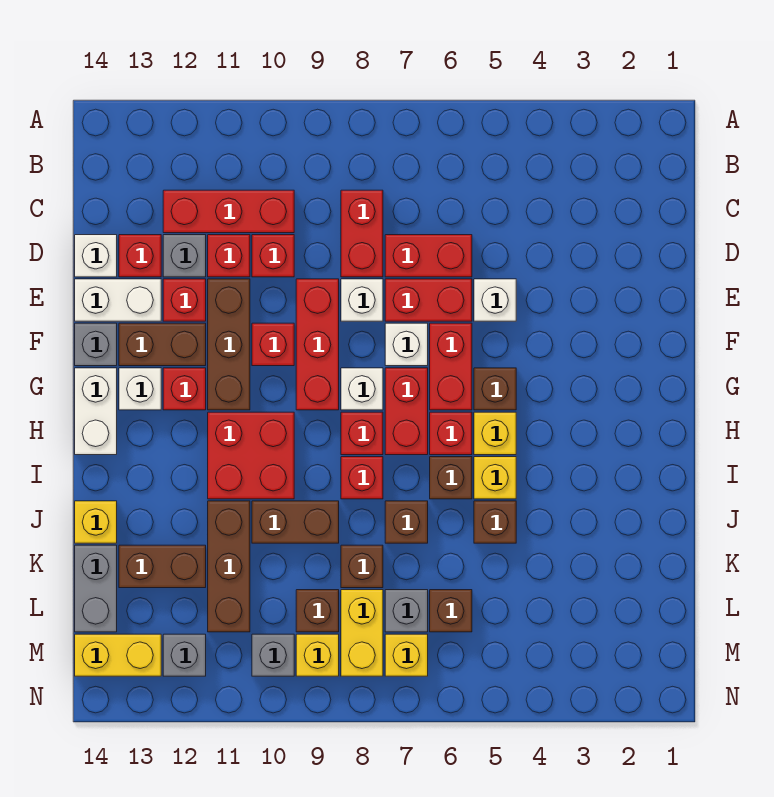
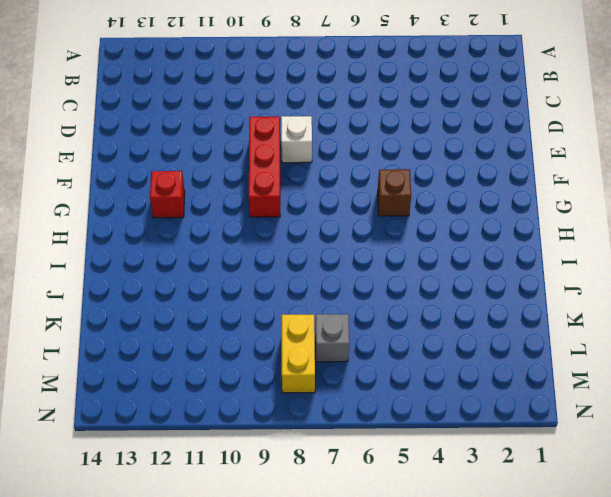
none -> red brick C8:D8 level 1
none -> red brick C10:C12 level 1
none -> red brick D6:D7 level 1
none -> red brick D10 level 1

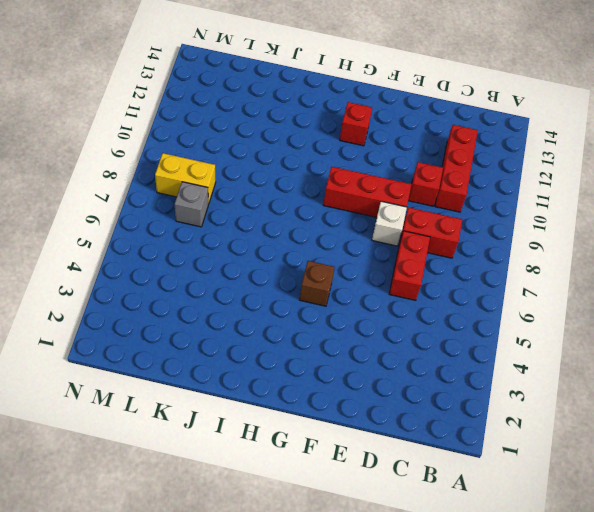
none -> red brick D11 level 1
none -> grey brick D12 level 1
none -> red brick D13 level 1
none -> white brick D14 level 1

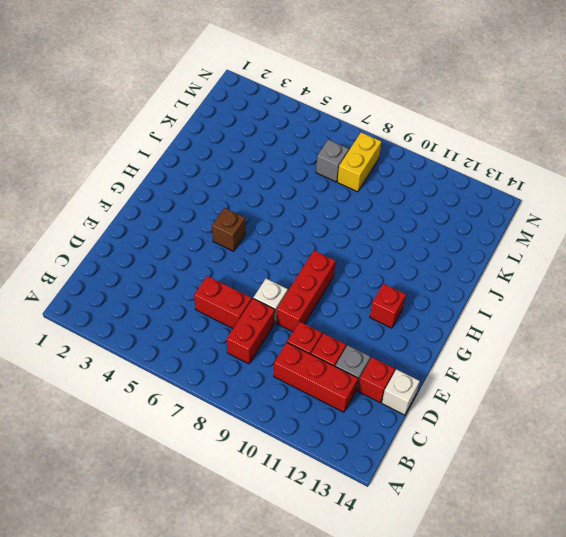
none -> white brick E5 level 1
none -> red brick E6:E7 level 1
none -> brown brick E11:G11 level 1
none -> red brick E12 level 1

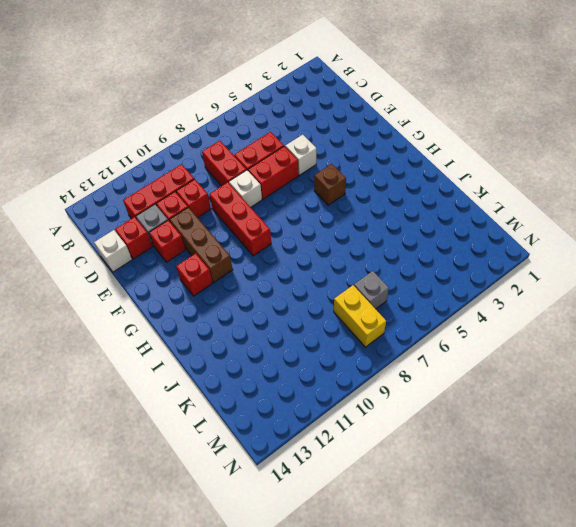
none -> white brick E13:E14 level 1
none -> red brick F6:G6 level 1
none -> white brick F7 level 1
none -> red brick F10 level 1

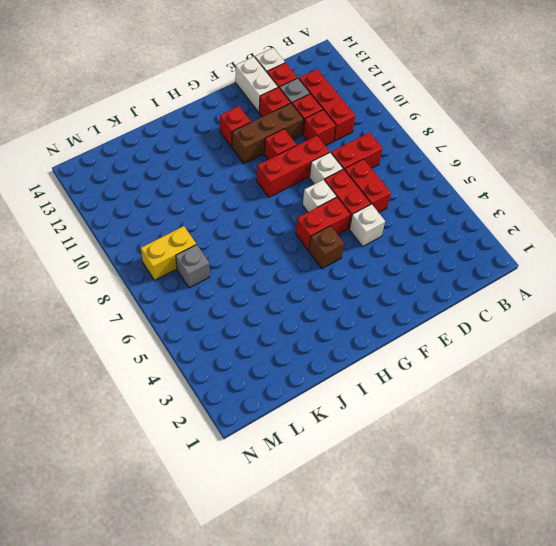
none -> brown brick F12:F13 level 1
none -> grey brick F14 level 1
none -> red brick G7:H7 level 1
none -> white brick G8 level 1

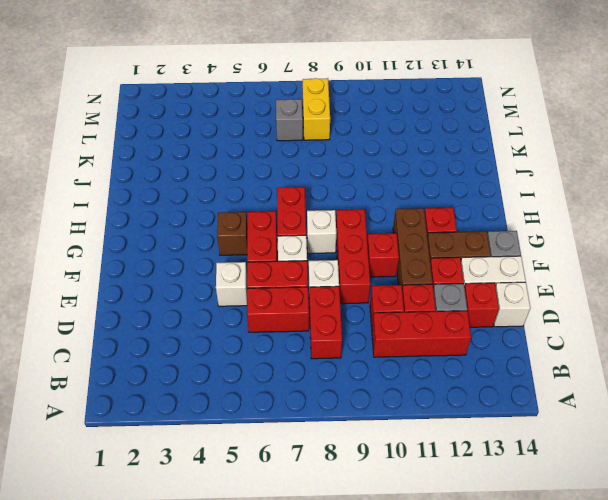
none -> white brick G13 level 1
none -> white brick G14:H14 level 1
none -> yellow brick H5 level 1
none -> red brick H6 level 1

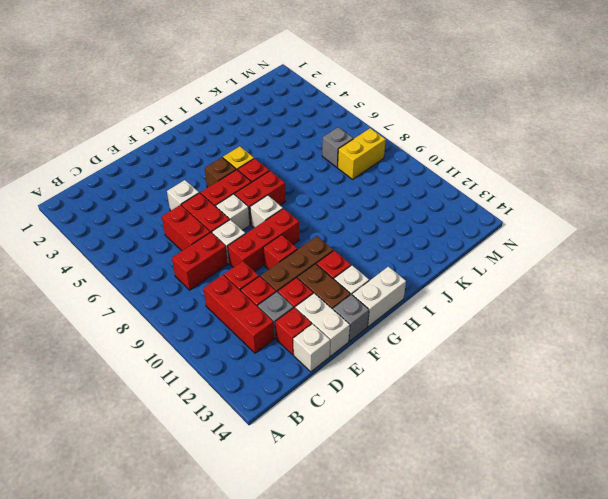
none -> red brick H8 level 1
none -> red brick H10:I11 level 1
none -> yellow brick I5 level 1
none -> brown brick I6 level 1

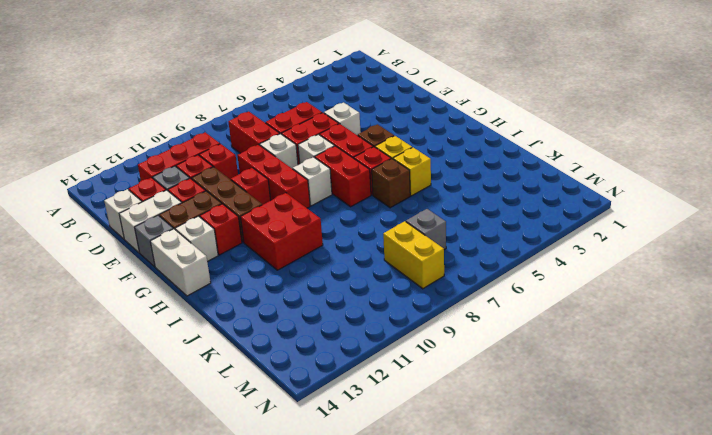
none -> red brick H8 level 1
none -> red brick I8 level 1
none -> brown brick J5 level 1
none -> brown brick J7 level 1

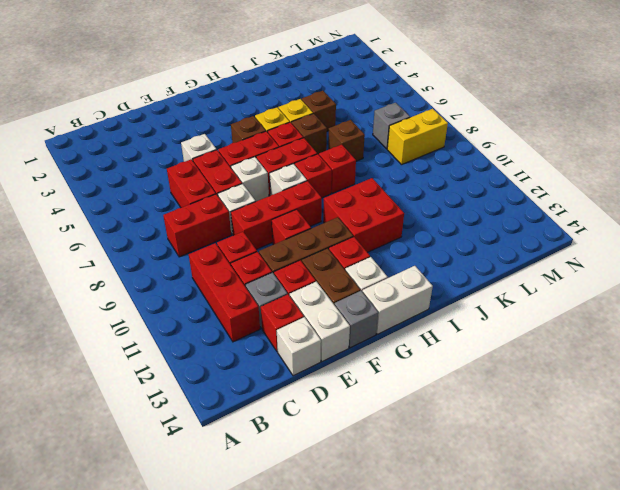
none -> brown brick J9:J10 level 1
none -> brown brick J11:L11 level 1
none -> yellow brick J14 level 1
none -> brown brick K8 level 1

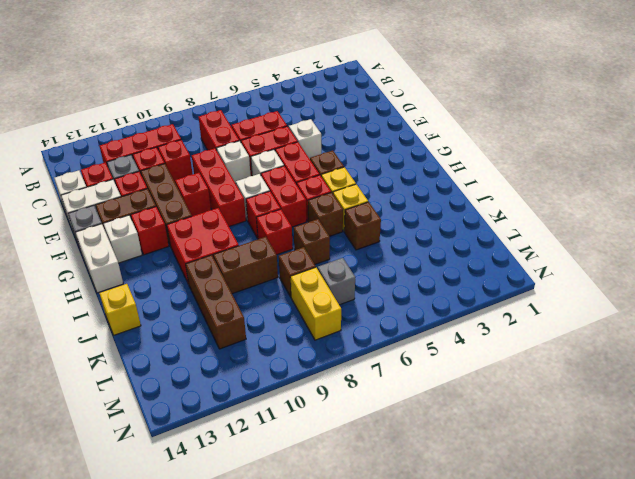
none -> brown brick K12:K13 level 1
none -> grey brick K14:L14 level 1
none -> brown brick L6 level 1
none -> brown brick L9 level 1

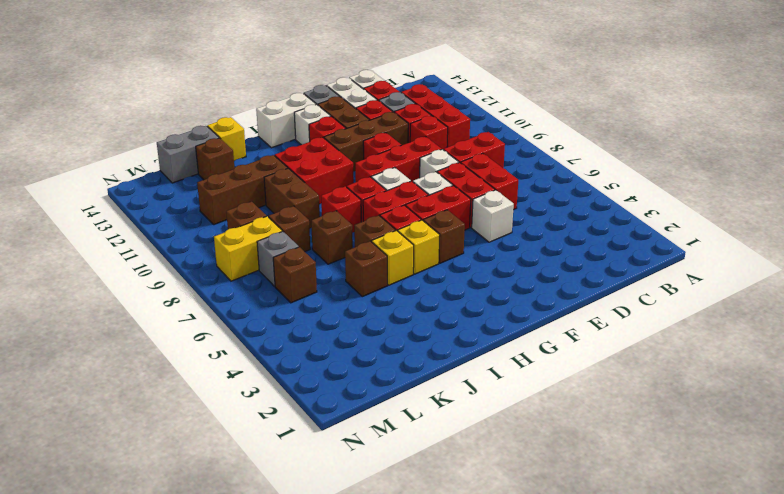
brown brick K13 level 1 -> brown brick K12:K13 level 1
none -> yellow brick M7 level 1
none -> yellow brick M9 level 1
none -> grey brick M10 level 1
none -> grey brick M12 level 1

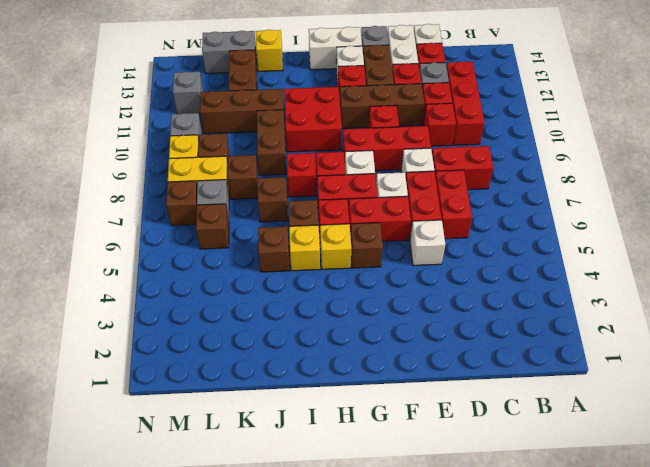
brown brick M7 level 1 -> yellow brick M7 level 1
none -> yellow brick M13:M14 level 1

